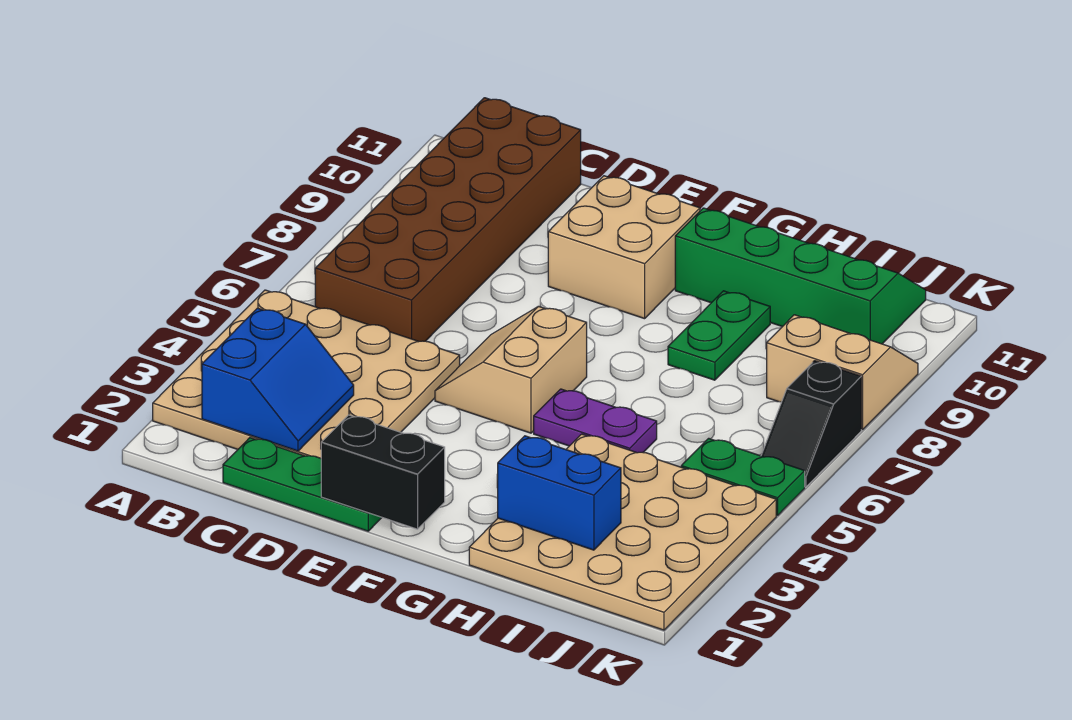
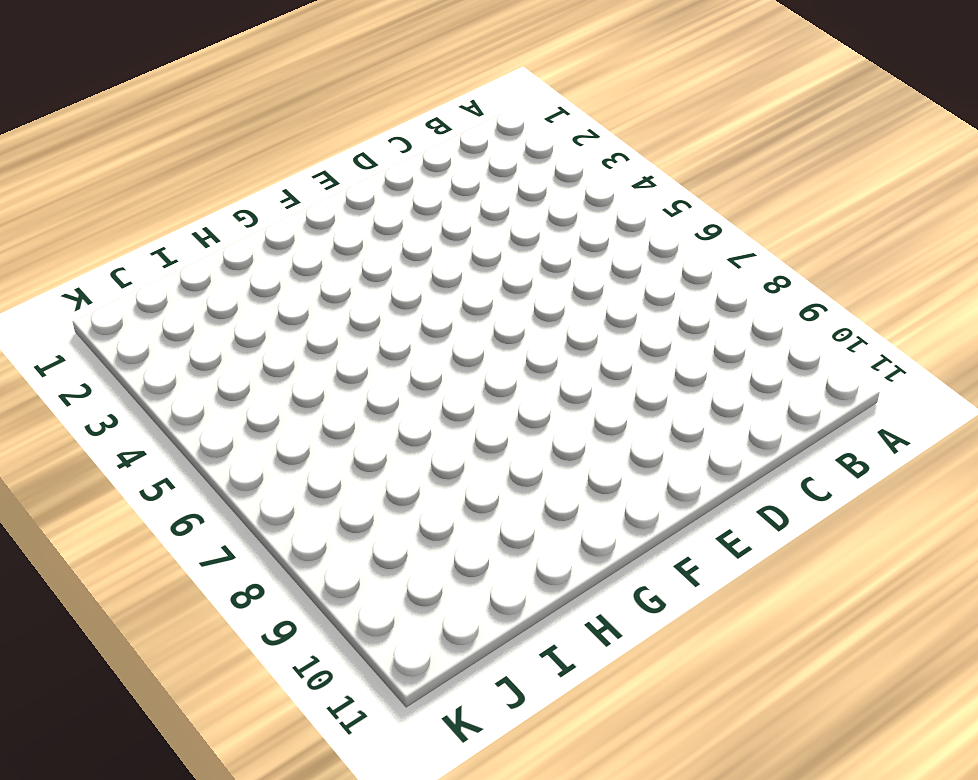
none -> tan plate A2:D5 level 1
none -> brown brick B6:C11 level 1
none -> green plate C1:E1 level 1

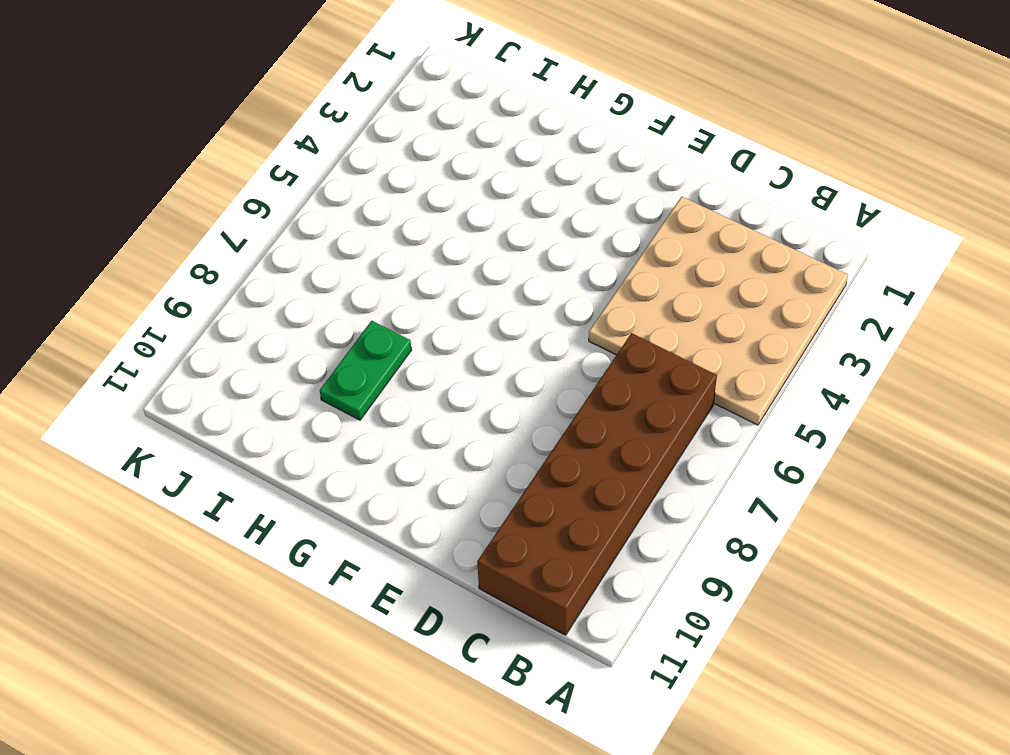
none -> green plate C1:E1 level 1
none -> tan slope E5:F6 level 1 top F
none -> tan brick E9:F10 level 1

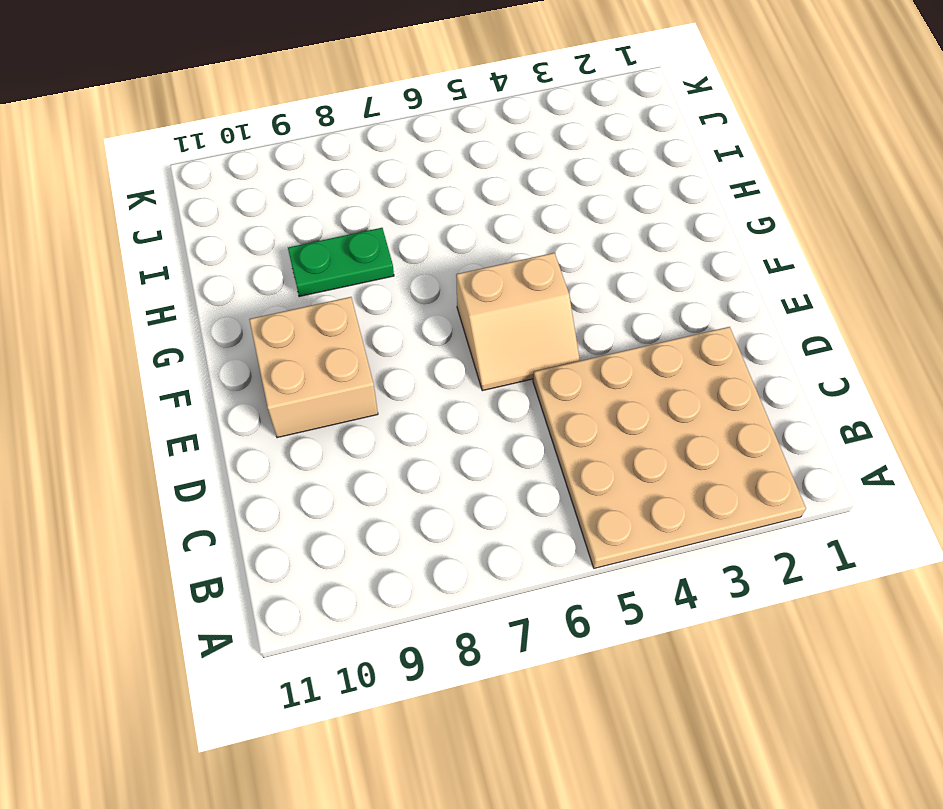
none -> brown brick B6:C11 level 1
none -> green plate C1:E1 level 1
none -> purple plate G5:H5 level 1

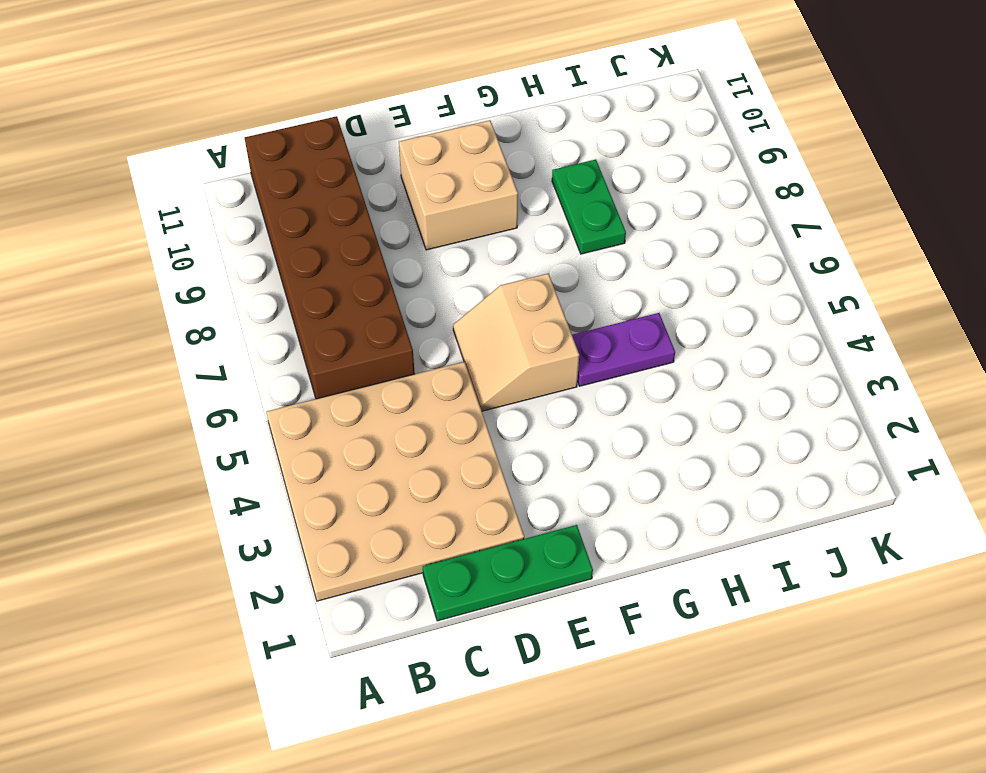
none -> green slope G10:J11 level 1 top 10
none -> tan plate H1:K4 level 1
none -> green plate J5:K5 level 1

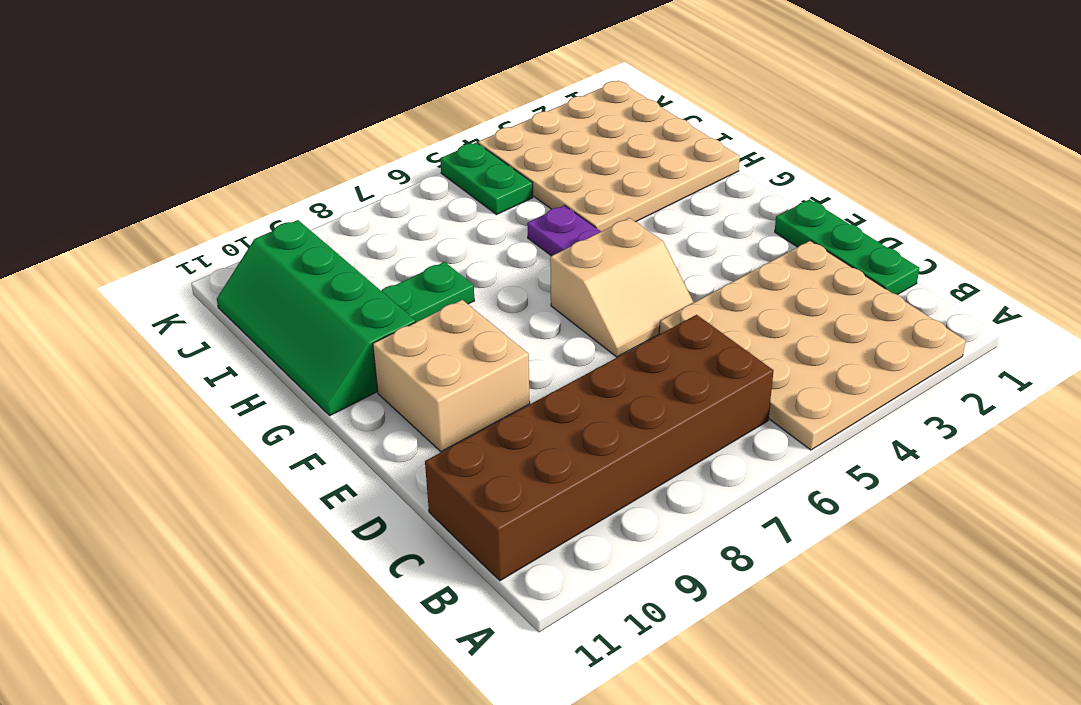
none -> tan slope J8:K9 level 1 top 8
none -> black slope K6:K7 level 1 top 7
none -> blue slope B2:C3 level 2 top B

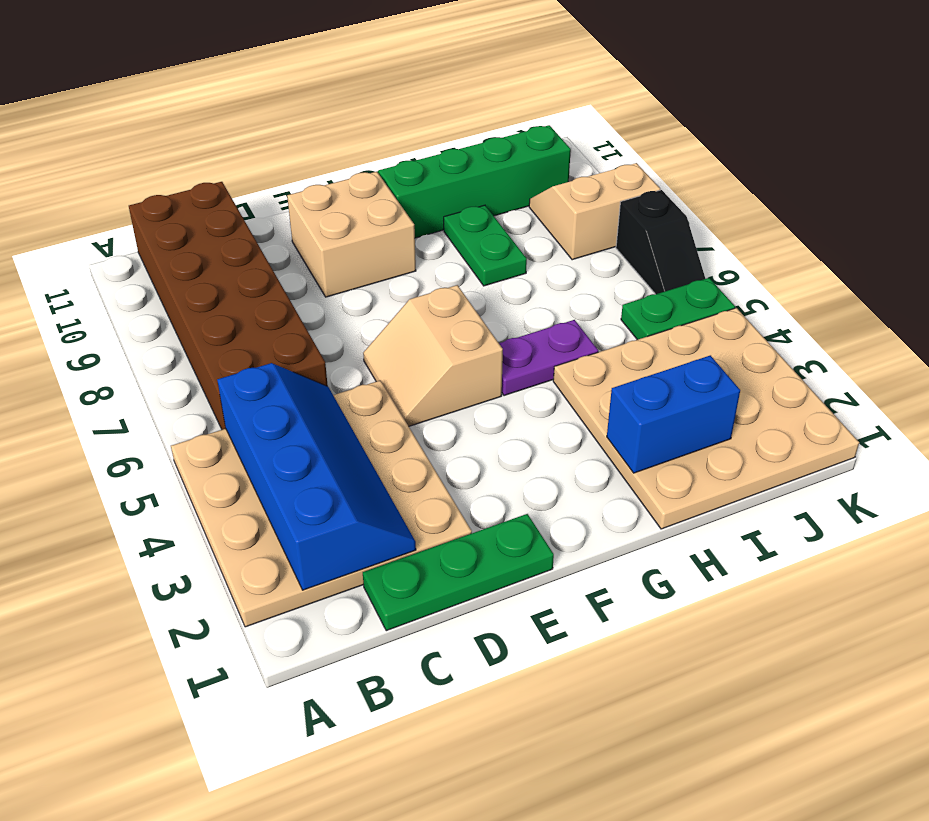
blue slope B2:C5 level 2 top B -> blue slope B2:C3 level 2 top B
none -> black brick E1:F1 level 2

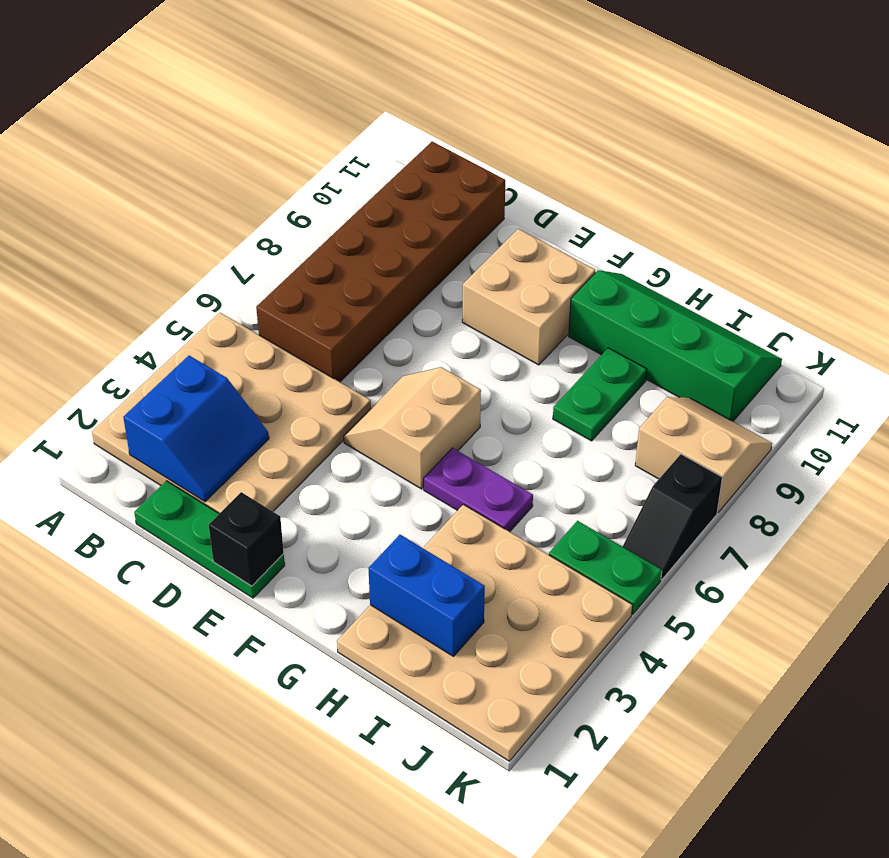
black brick E1 level 2 -> black brick E1:F1 level 2

